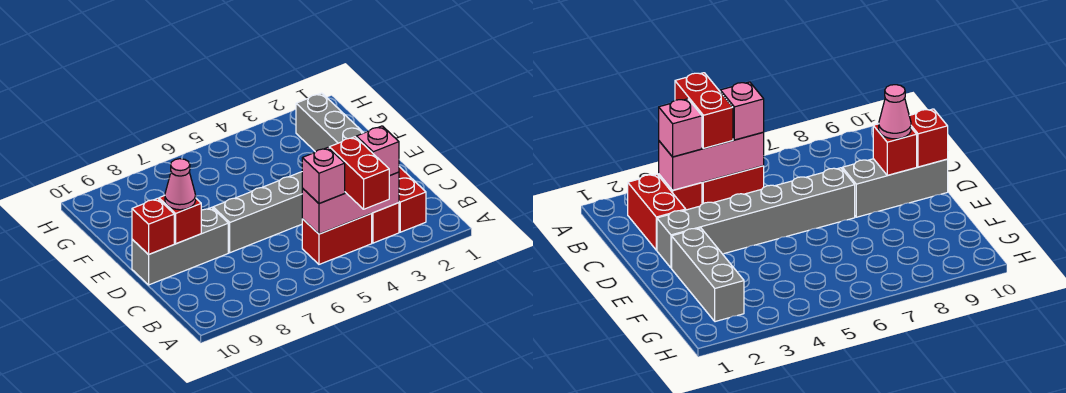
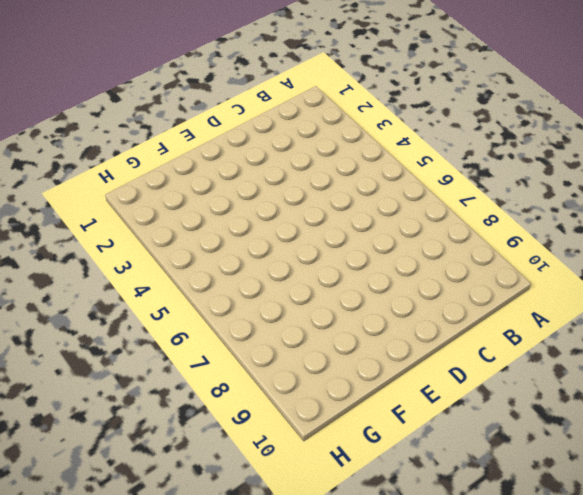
none -> red brick B2:C2 level 1
none -> red brick B3 level 1
none -> red brick B4:B5 level 1

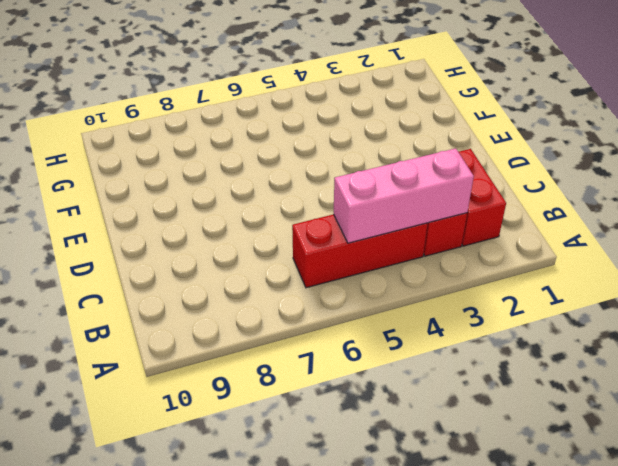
red brick B4:B6 level 1 -> red brick B4:B5 level 1
none -> grey brick D2:D7 level 1
none -> grey brick D8:D10 level 1
none -> grey brick E2:G2 level 1

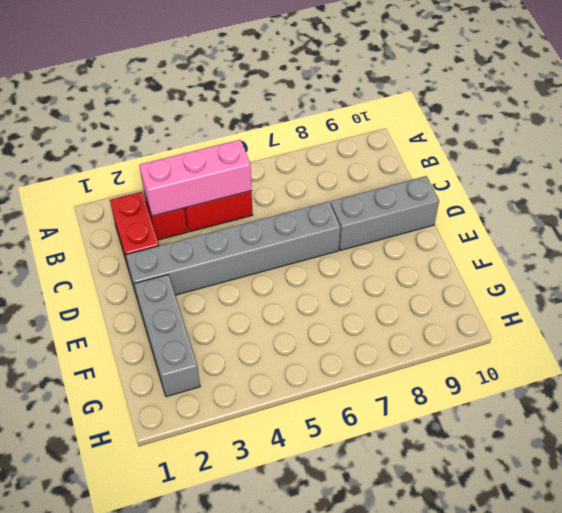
none -> red brick D9 level 2
none -> red brick D10 level 2
none -> red brick A4:B4 level 3

